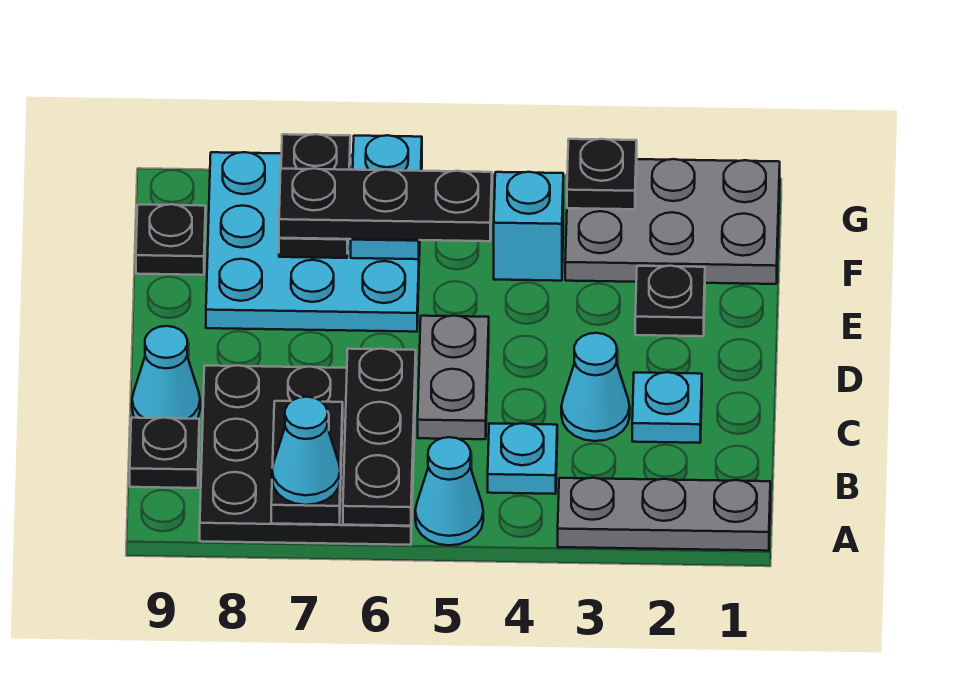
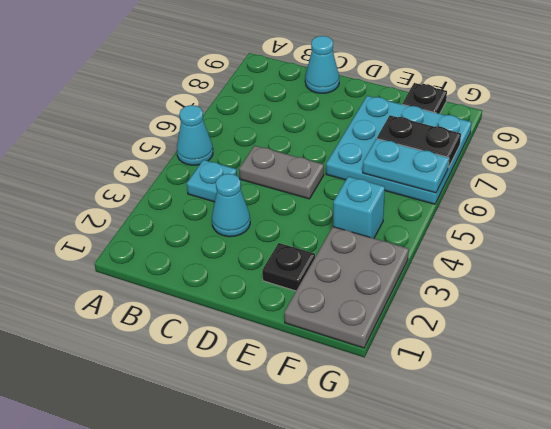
none -> grey plate A1:A3 level 1
none -> black plate A6:C8 level 1
none -> black plate B9 level 1

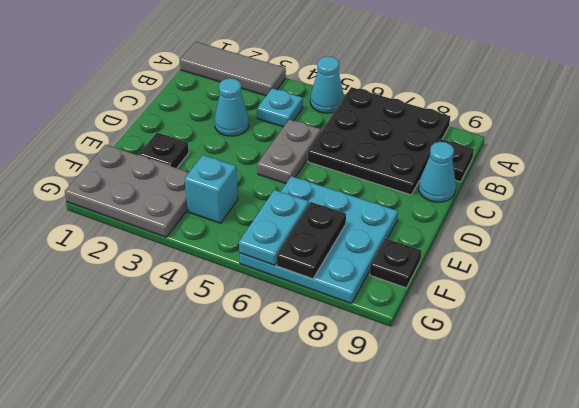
grey tile A1:A3 level 1 -> grey plate A1:A3 level 1
none -> cyan plate C2 level 1
none -> black plate A6:C6 level 2
none -> black plate A7:B7 level 2

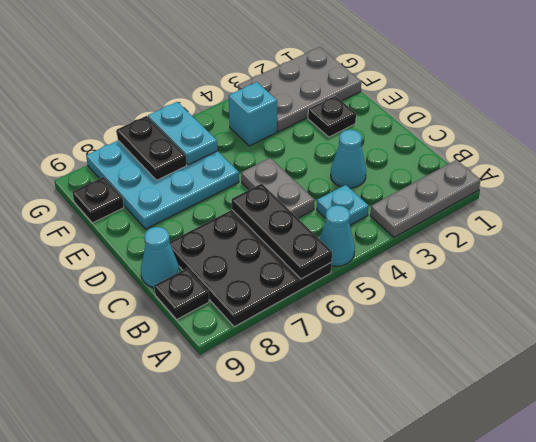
none -> cyan plate C2 level 1
none -> black plate A7:B7 level 2
none -> black plate G3 level 2

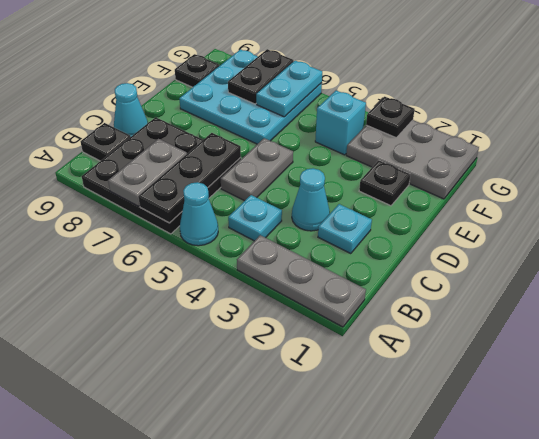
grey plate A7:B7 level 2 -> black plate A7:B7 level 2
none -> cyan cone A7 level 3
none -> black plate F5:F7 level 3

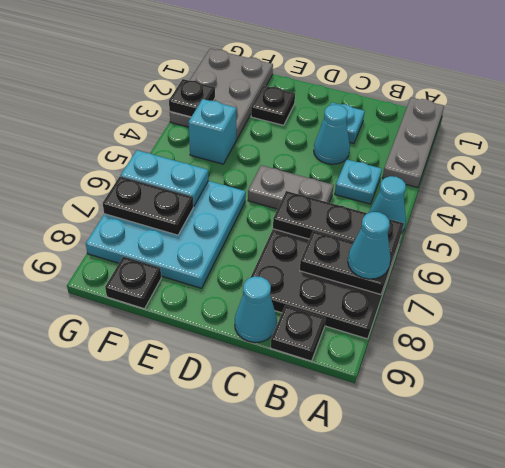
none -> black plate F5:F7 level 3

